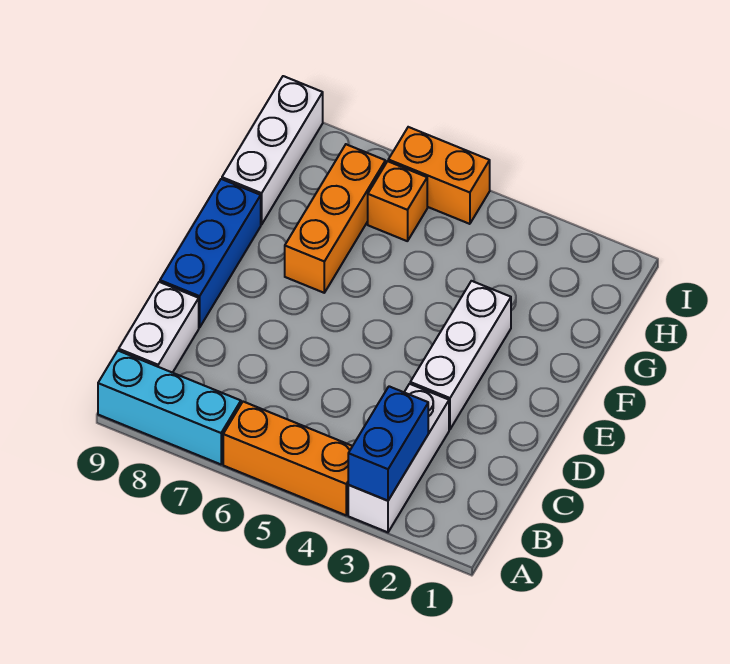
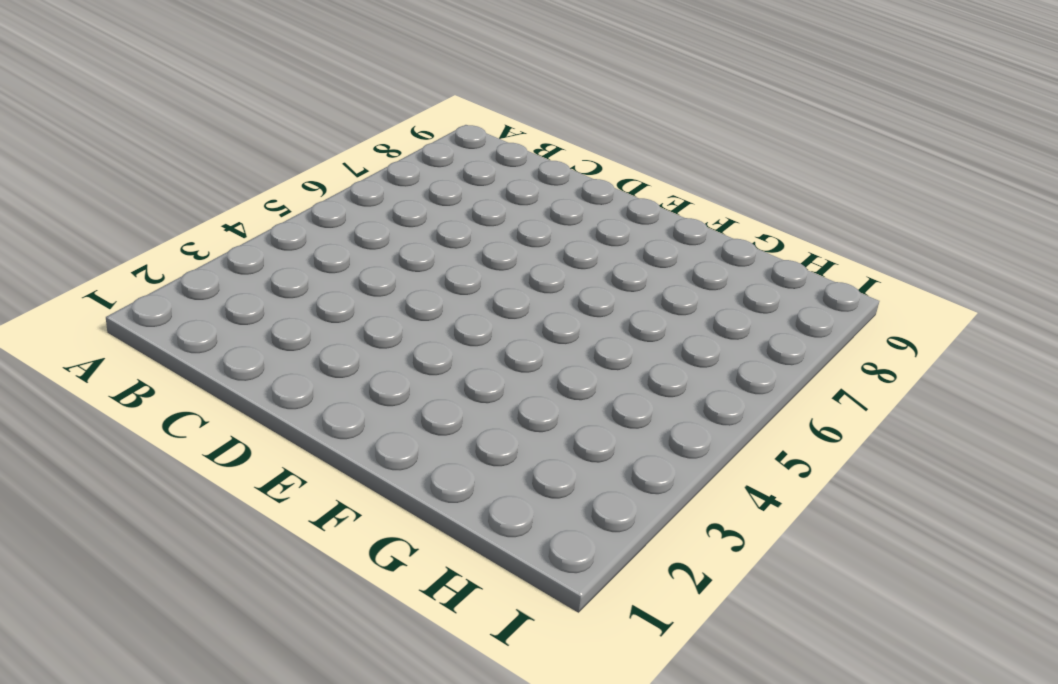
none -> white brick A3:C3 level 1
none -> orange brick A4:A6 level 1

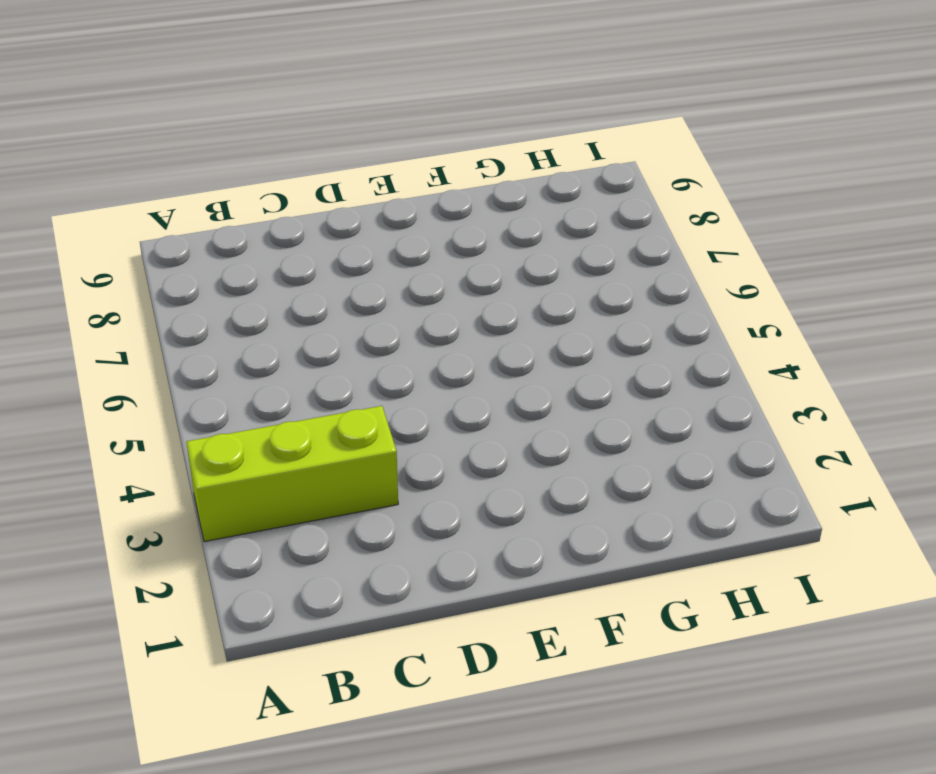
lime brick A3:C3 level 1 -> white brick A3:C3 level 1
none -> orange brick A4:A6 level 1
none -> cyan brick A7:A9 level 1

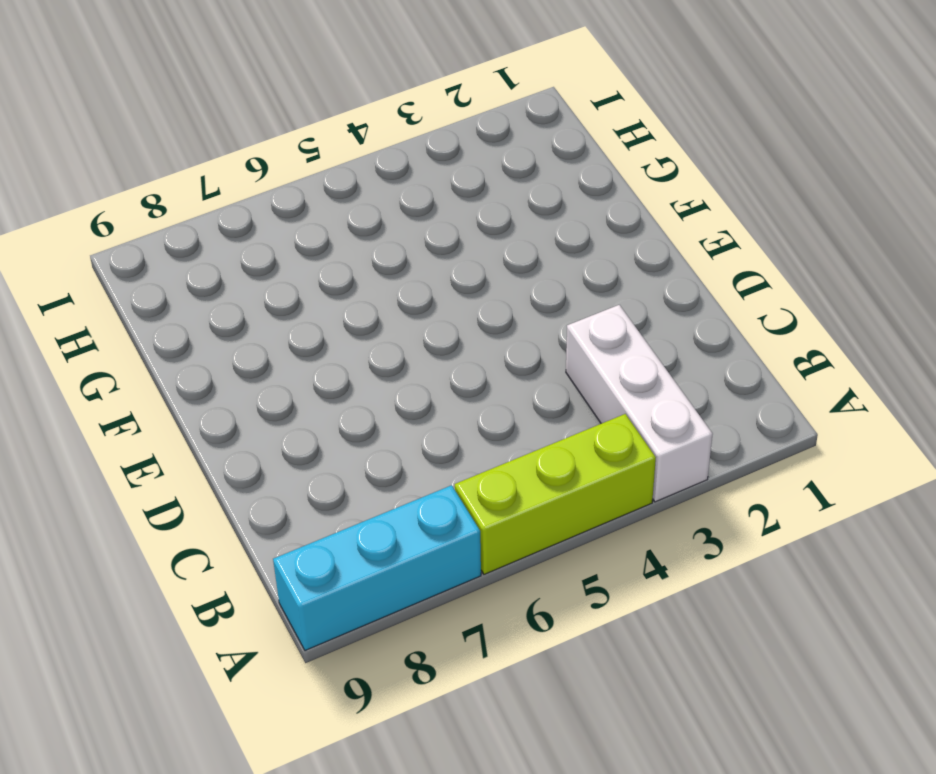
lime brick A4:A6 level 1 -> orange brick A4:A6 level 1
none -> white brick B9:C9 level 1
none -> white brick D3:F3 level 1

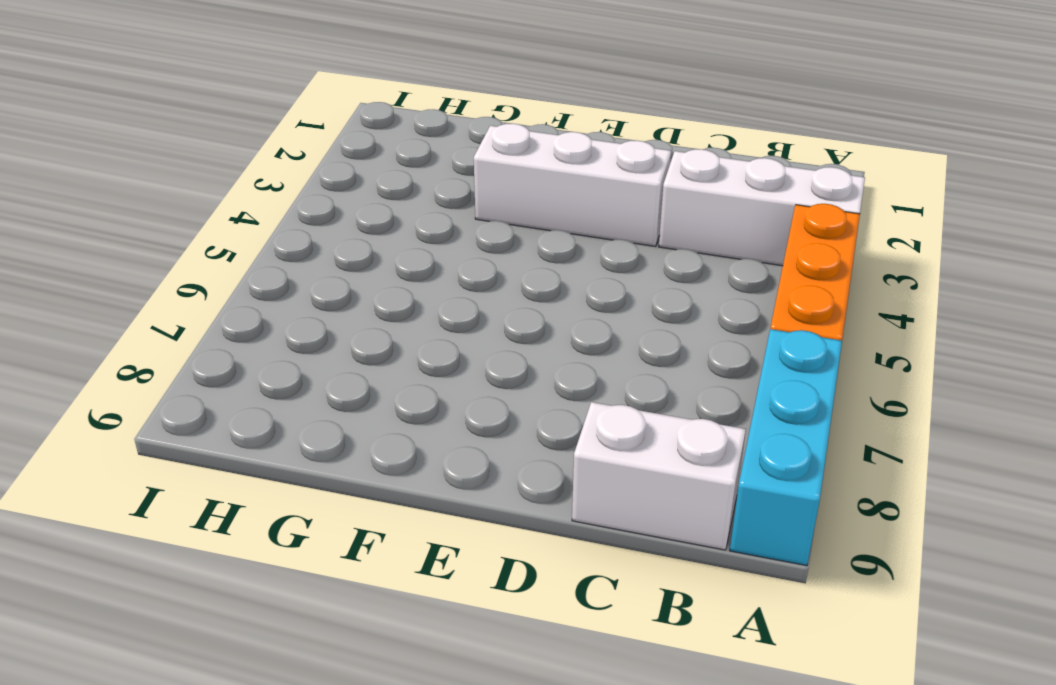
none -> blue brick D9:F9 level 1
none -> orange brick F7:H7 level 1

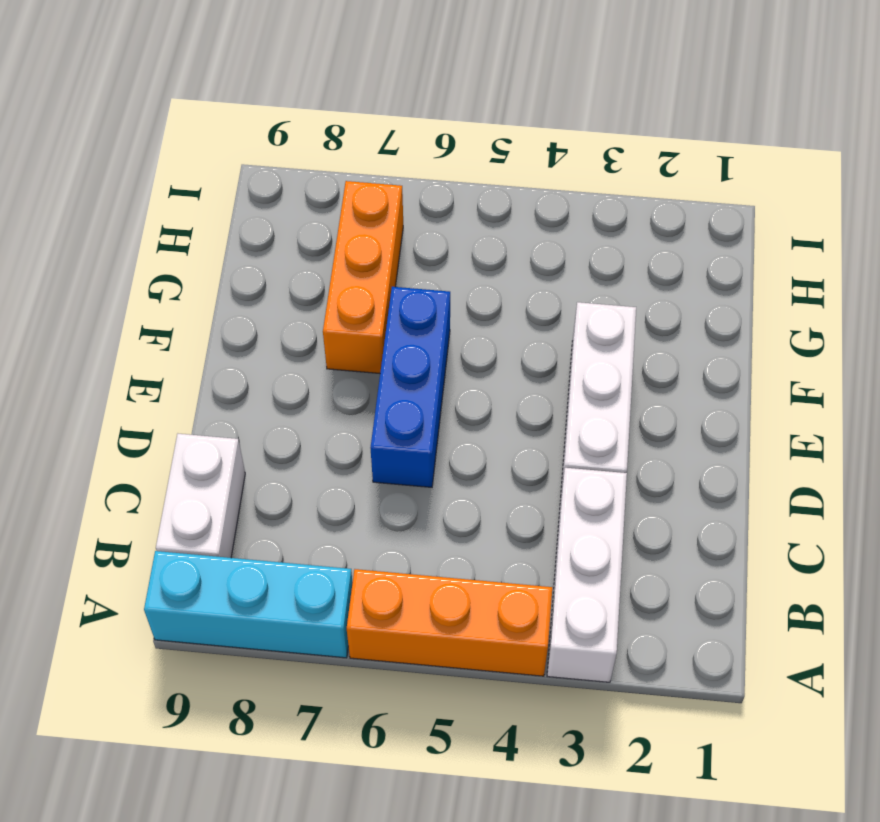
blue brick D6:F6 level 1 -> blue brick D9:F9 level 1
none -> white brick G9:I9 level 1
none -> orange brick H6 level 1

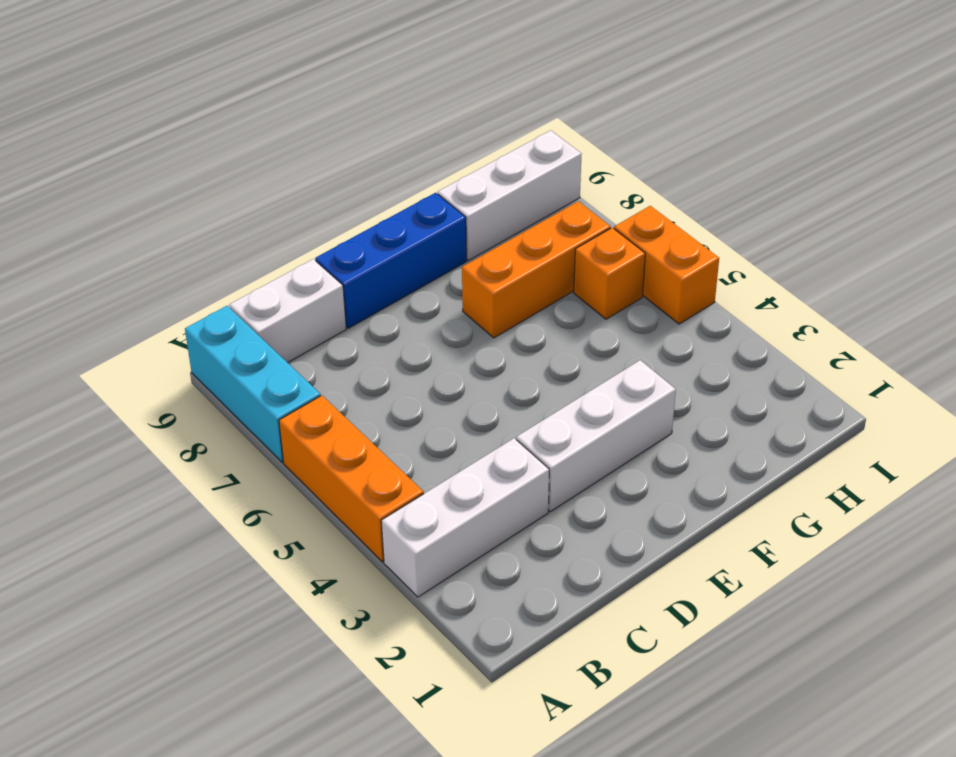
none -> blue brick A3:B3 level 2

